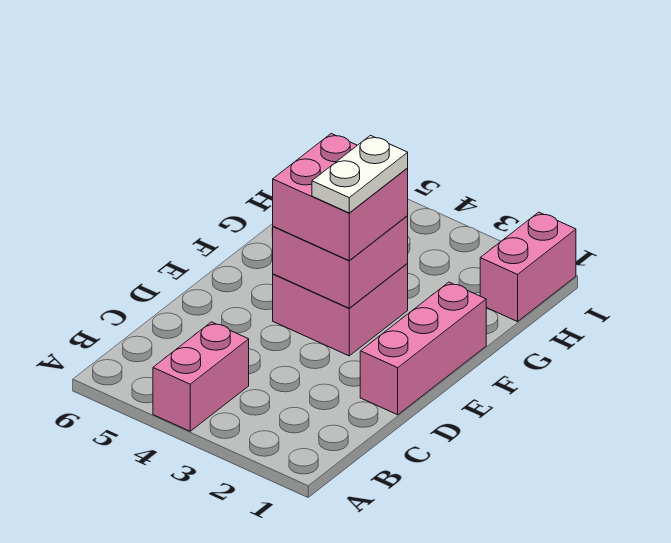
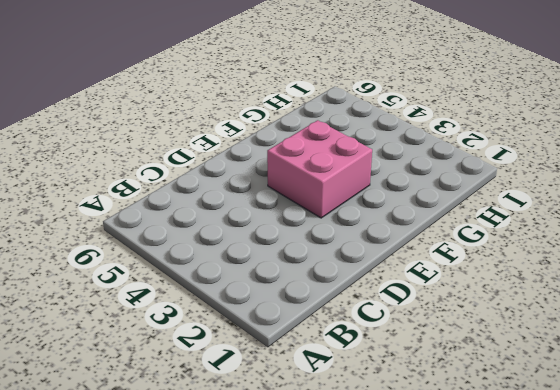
none -> pink brick A4:B4 level 1
none -> pink brick D1:F1 level 1

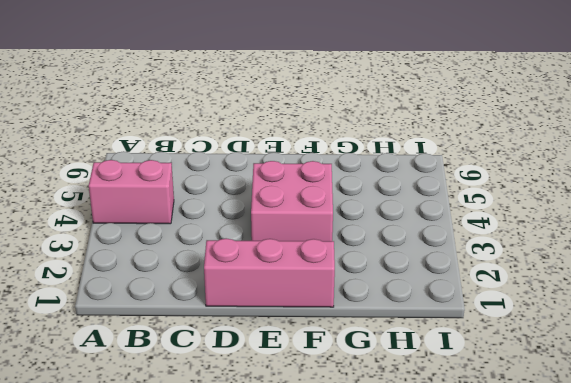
none -> pink brick H1:I1 level 1
none -> pink brick E3:F4 level 2

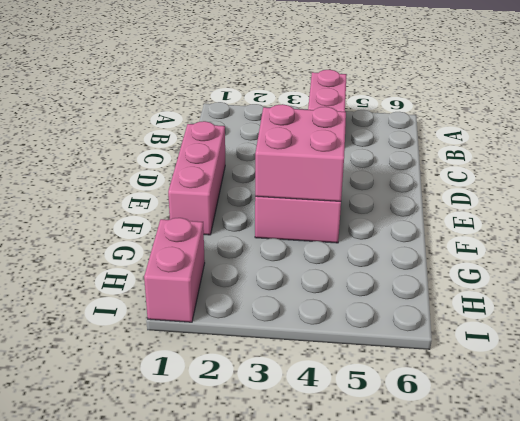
none -> pink brick E3:F4 level 3
none -> white plate E3:F3 level 4

